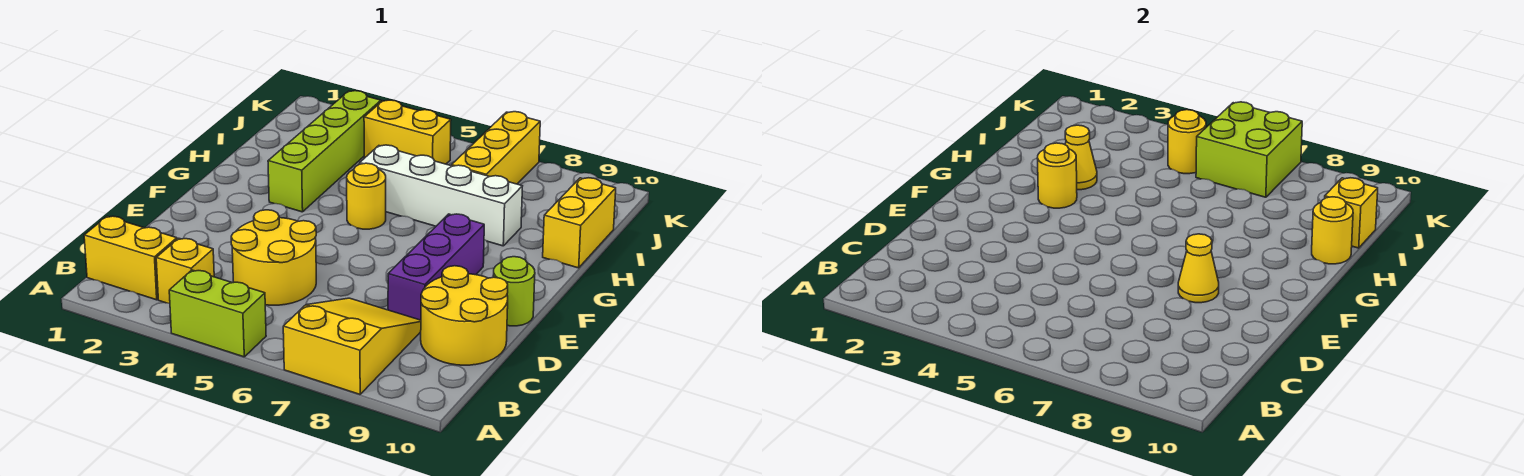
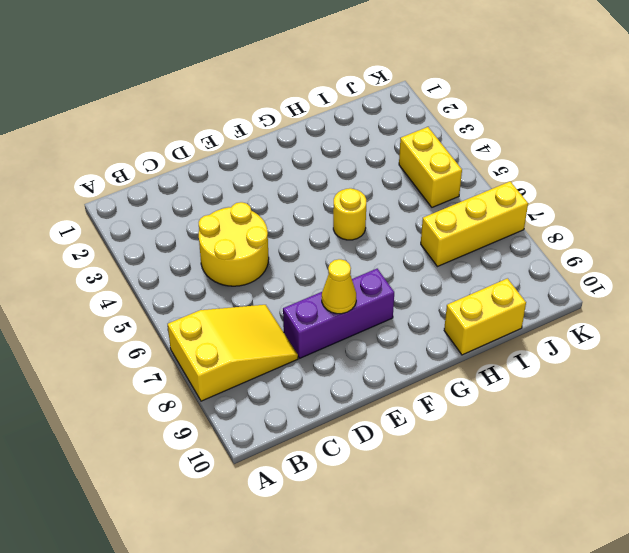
none -> lime brick A4:A5 level 1
none -> yellow brick B1:B2 level 1
none -> yellow brick B3 level 1

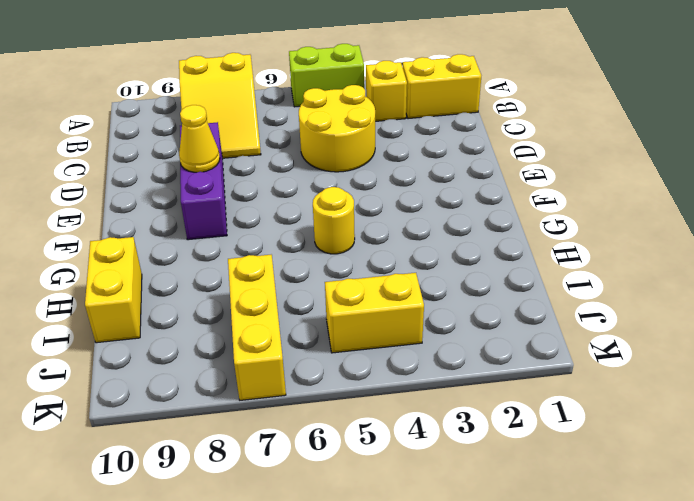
none -> yellow round brick C9:D10 level 1
none -> lime round brick E10 level 1
none -> lime brick G3:J3 level 1

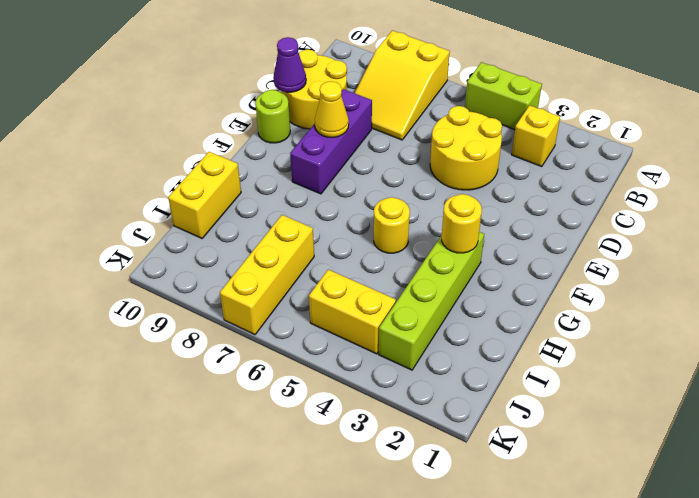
purple cone D10 level 2 -> none
none -> yellow brick B1:B2 level 1
none -> white brick H5:H8 level 1
none -> yellow cone H3 level 2

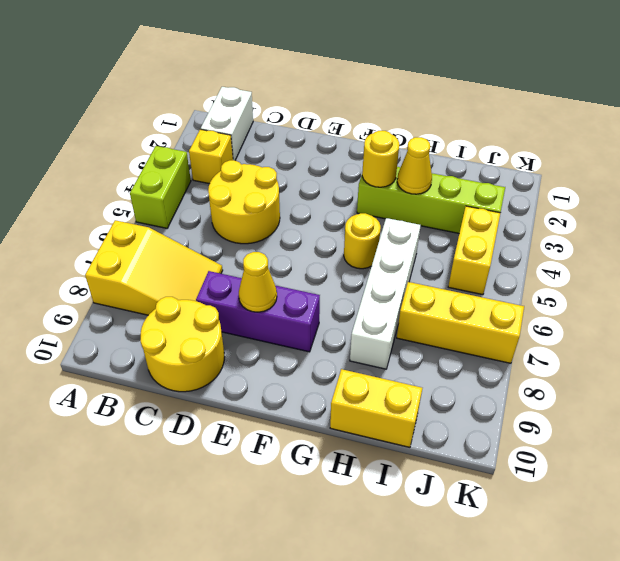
white brick B1:B2 level 1 -> yellow brick B1:B2 level 1
none -> lime round brick E10 level 1
none -> yellow round brick H10 level 2
none -> yellow brick I10 level 2

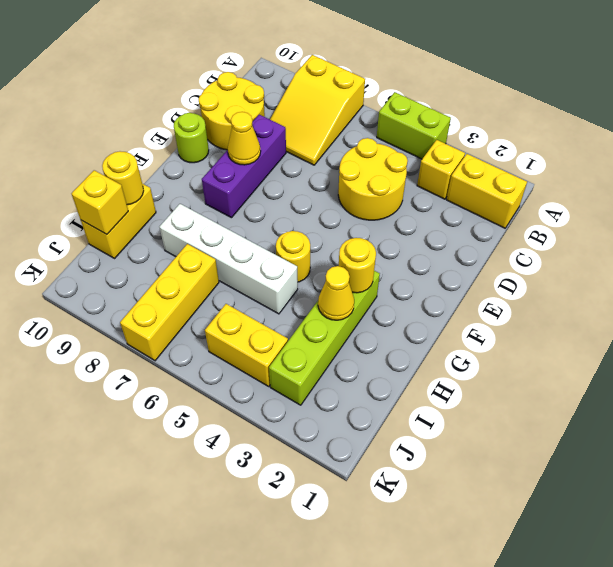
none -> yellow round brick J5 level 2
none -> lime brick J6:K7 level 2

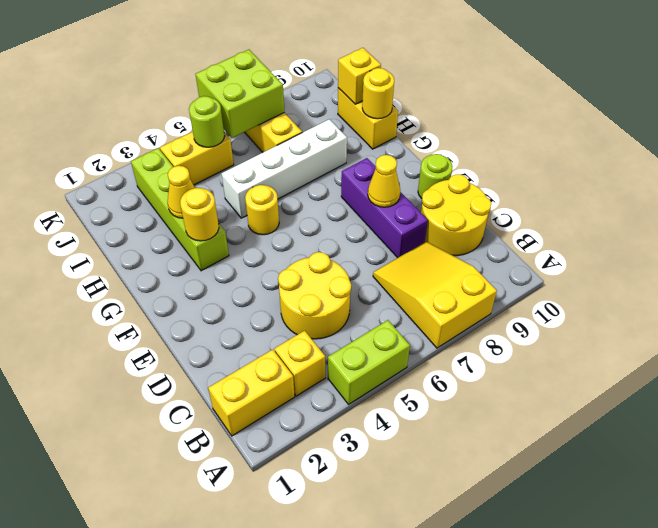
lime round brick J5 level 2 -> yellow round brick J5 level 2

